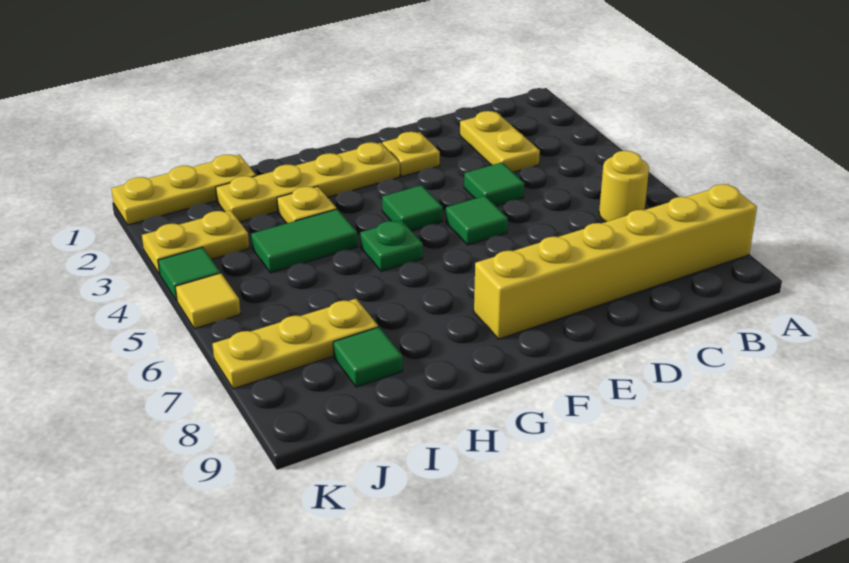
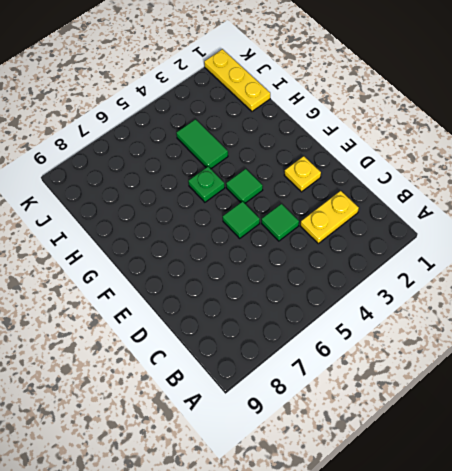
none -> yellow brick A8:F8 level 1
none -> yellow round brick B6 level 1
none -> yellow plate F2:I2 level 1

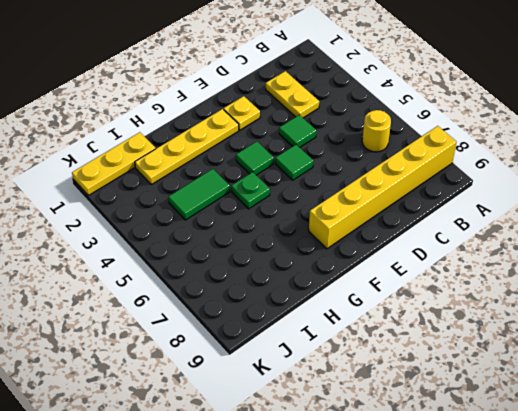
none -> yellow plate H3 level 1
none -> yellow plate I7:K7 level 1
none -> green tile I8 level 1

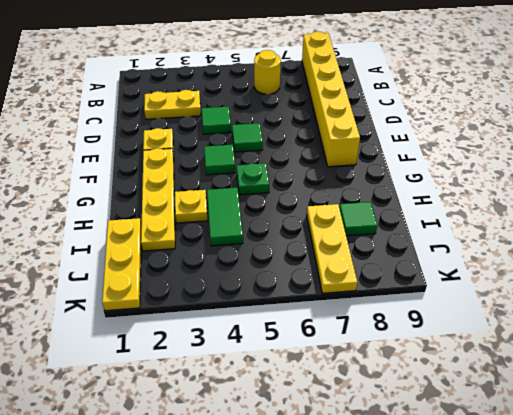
none -> yellow plate J3:K3 level 1
none -> green tile K4 level 1
none -> yellow tile K5 level 1

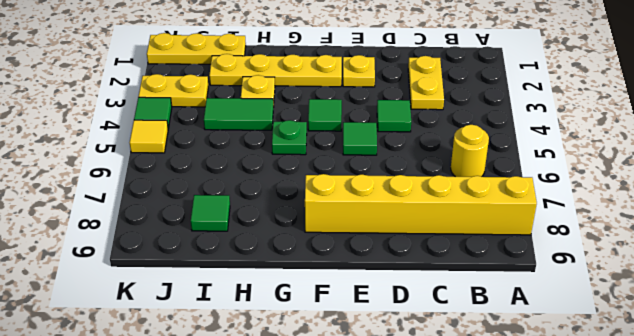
none -> yellow plate I7:K7 level 1

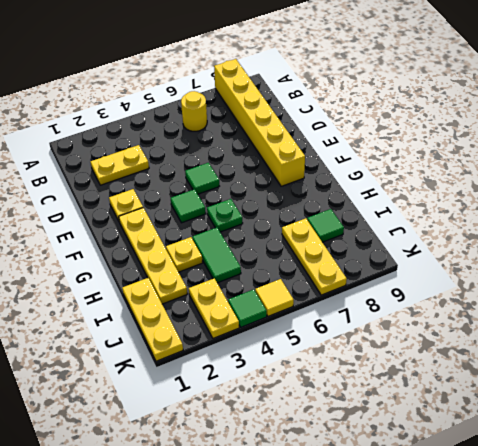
none -> green tile D4 level 1

